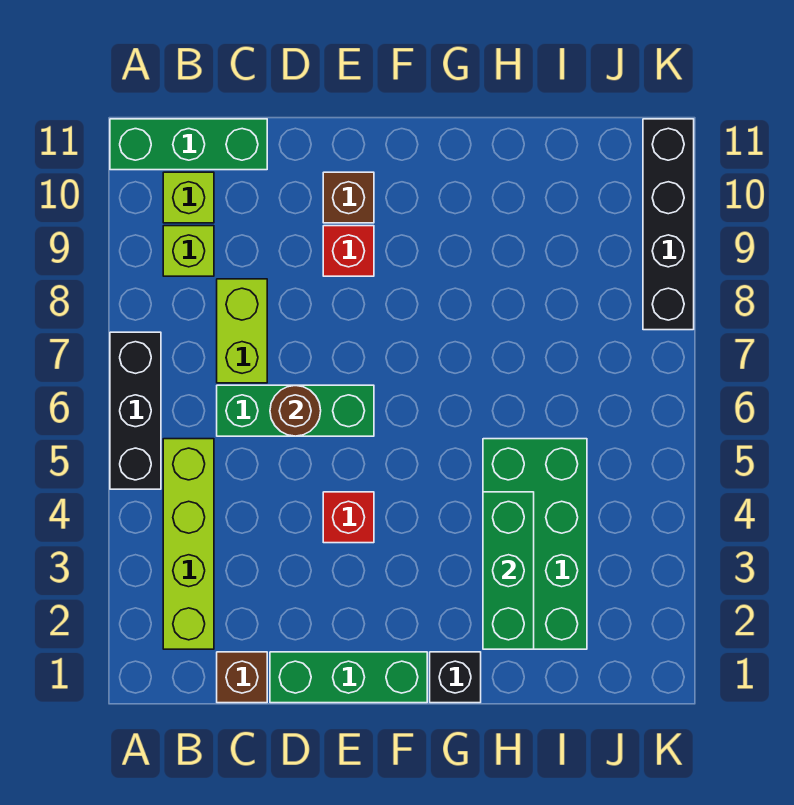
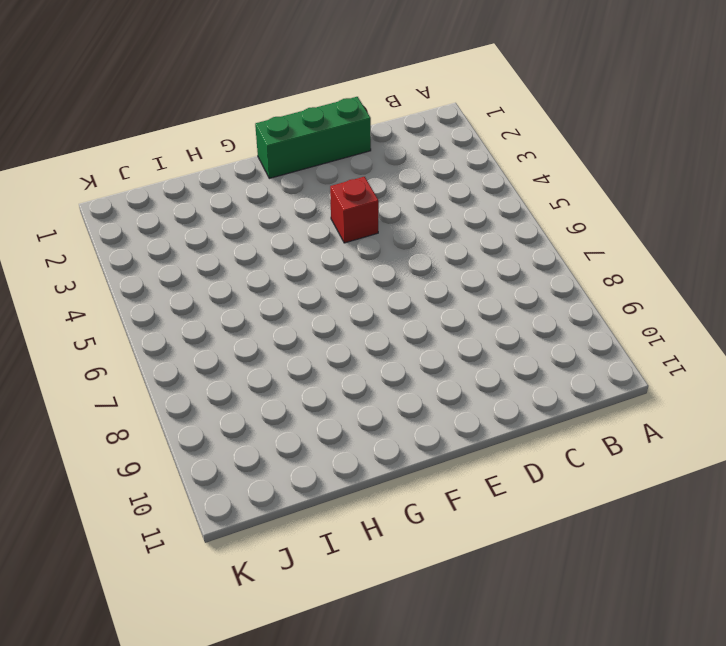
none -> black brick A5:A7 level 1
none -> green brick A11:C11 level 1
none -> lime brick B2:B5 level 1

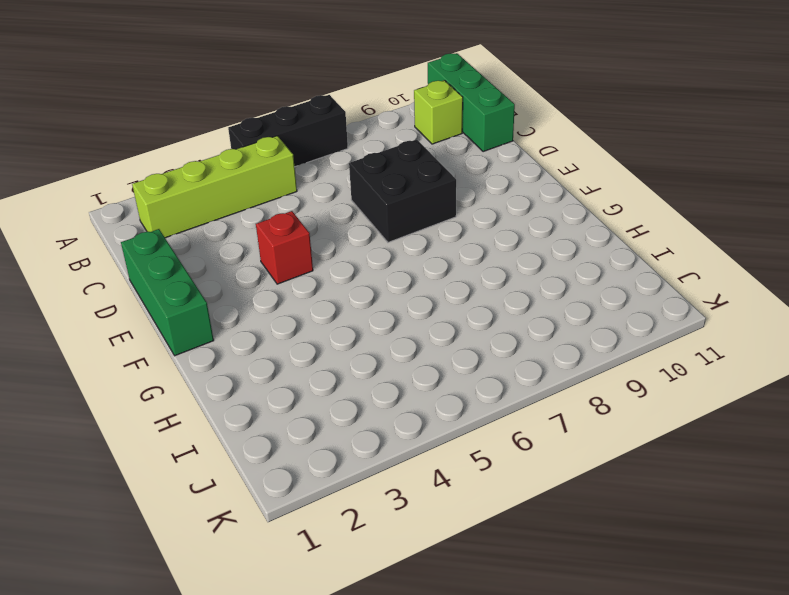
black brick D7:E8 level 1 -> none
none -> lime brick B9 level 1
none -> brown brick C1 level 1
none -> green brick C6:E6 level 1

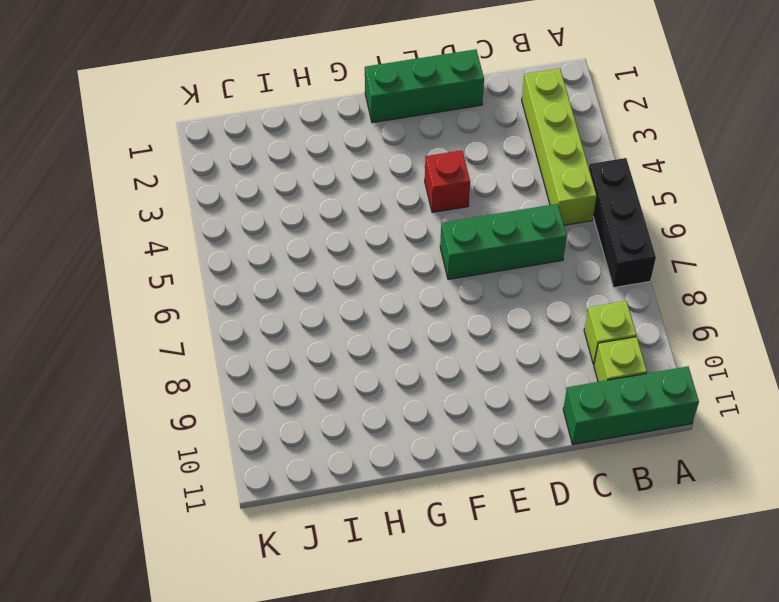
none -> brown brick C1 level 1
none -> lime brick C7:C8 level 1
none -> red brick E9 level 1

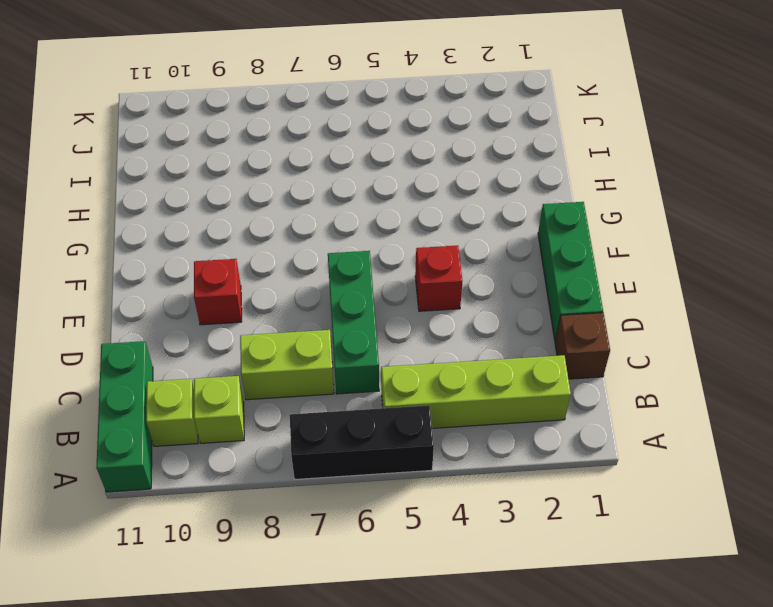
none -> brown brick E10 level 1
none -> black brick G1 level 1
none -> green brick H2:I5 level 1

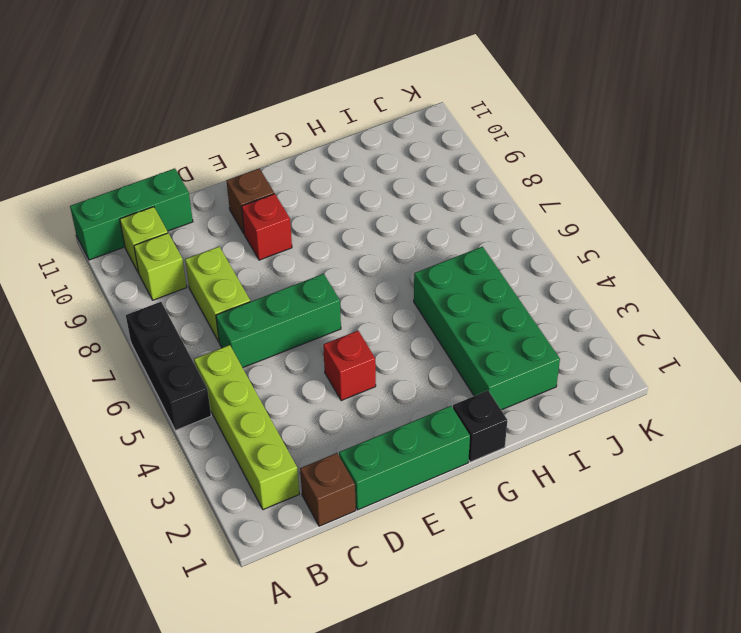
none -> black brick K8:K11 level 1
none -> brown round brick D6 level 2
none -> green brick H2:H4 level 2

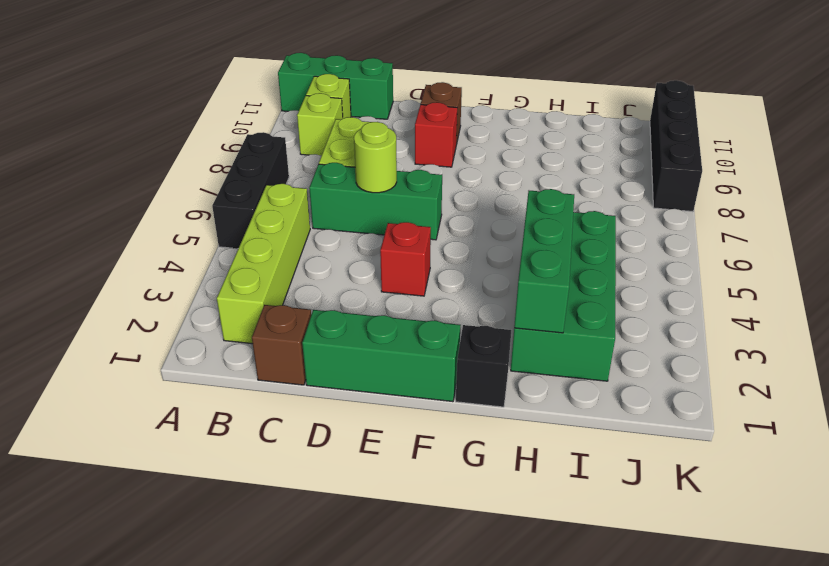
lime round brick D6 level 2 -> brown round brick D6 level 2

